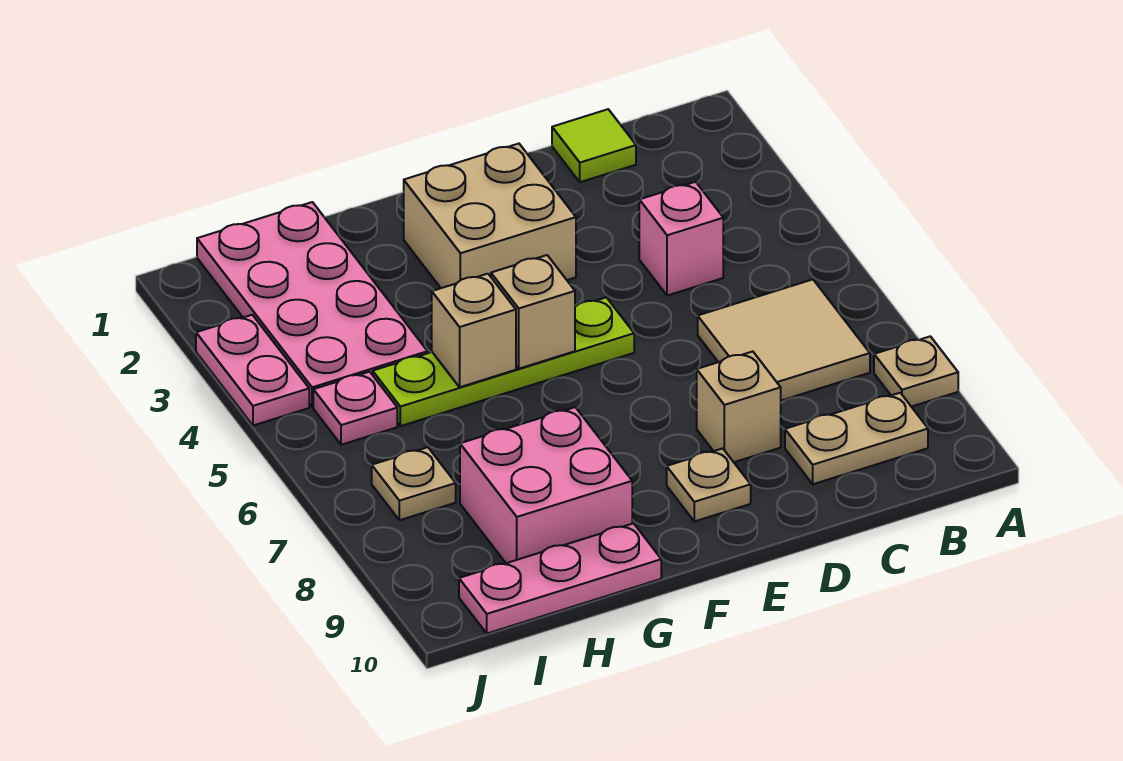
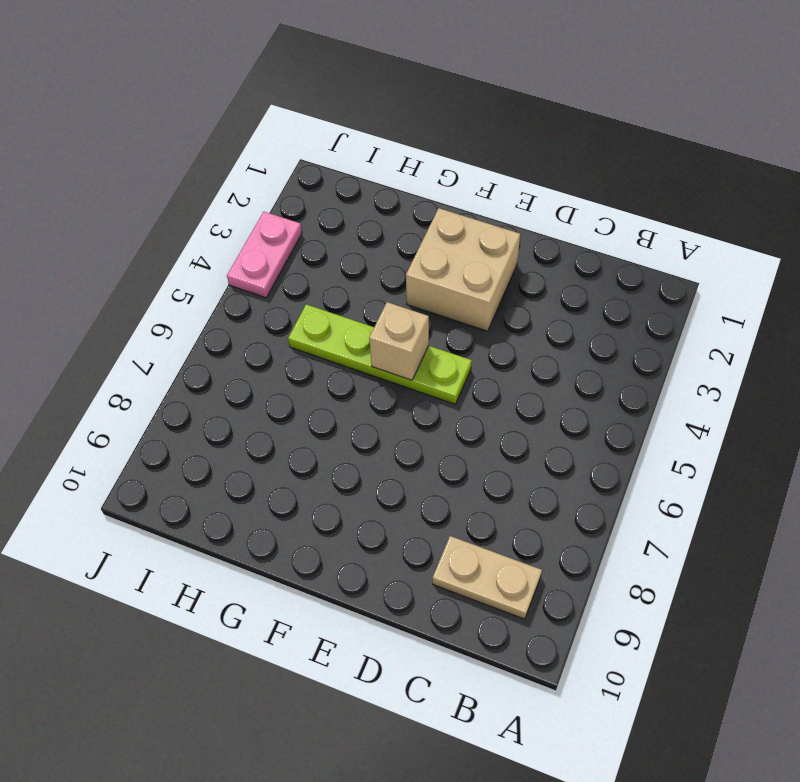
none -> tan plate A8 level 1
none -> tan tile B6:C7 level 1
none -> lime tile C1 level 1

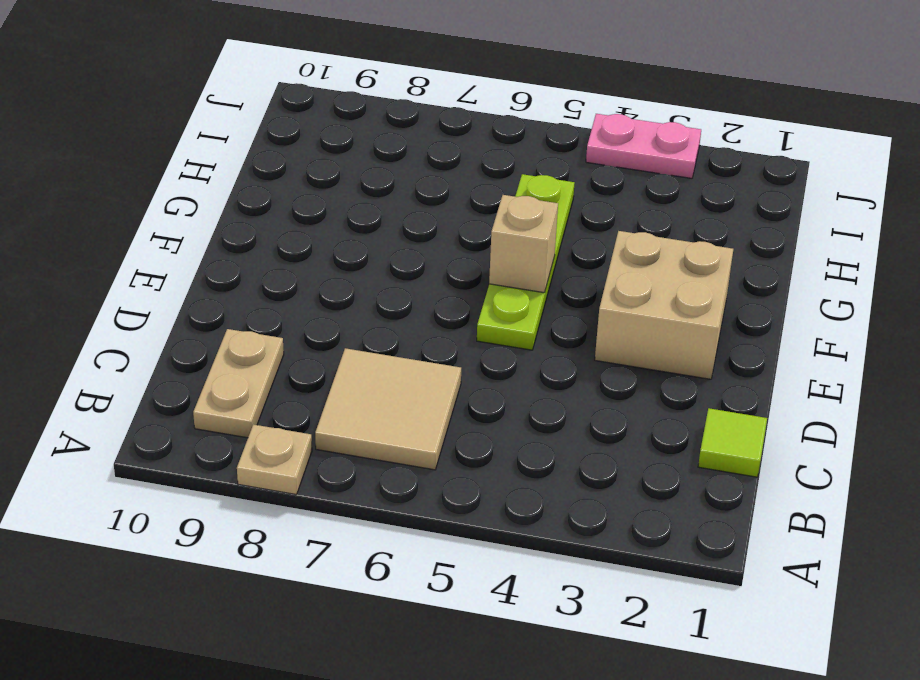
none -> pink brick C4 level 1
none -> tan brick D8 level 1
none -> tan plate E9 level 1

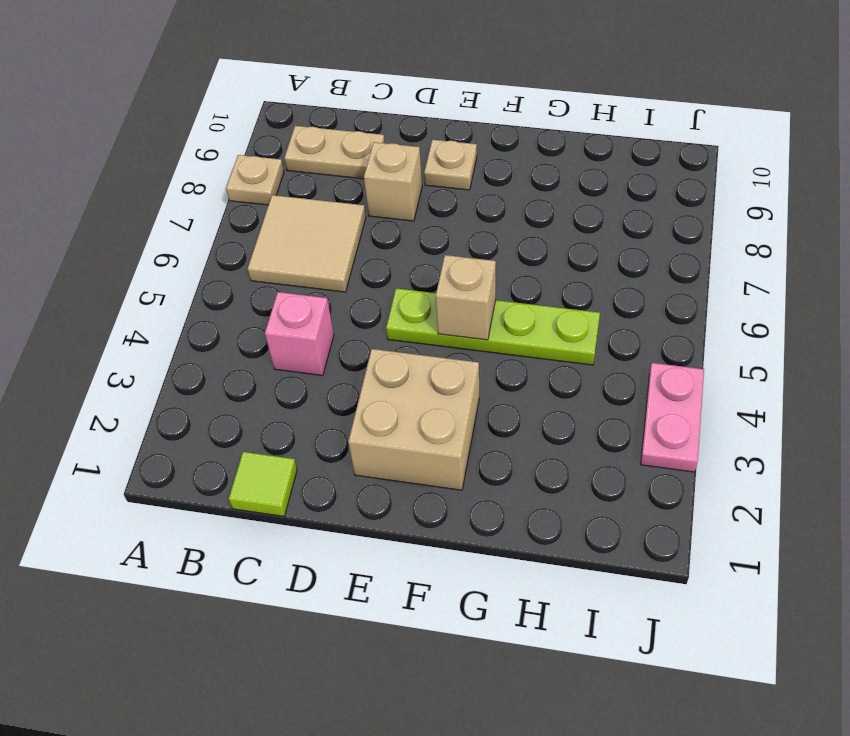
none -> pink brick G8:H9 level 1
none -> pink plate G10:I10 level 1
none -> pink plate H1:I4 level 1

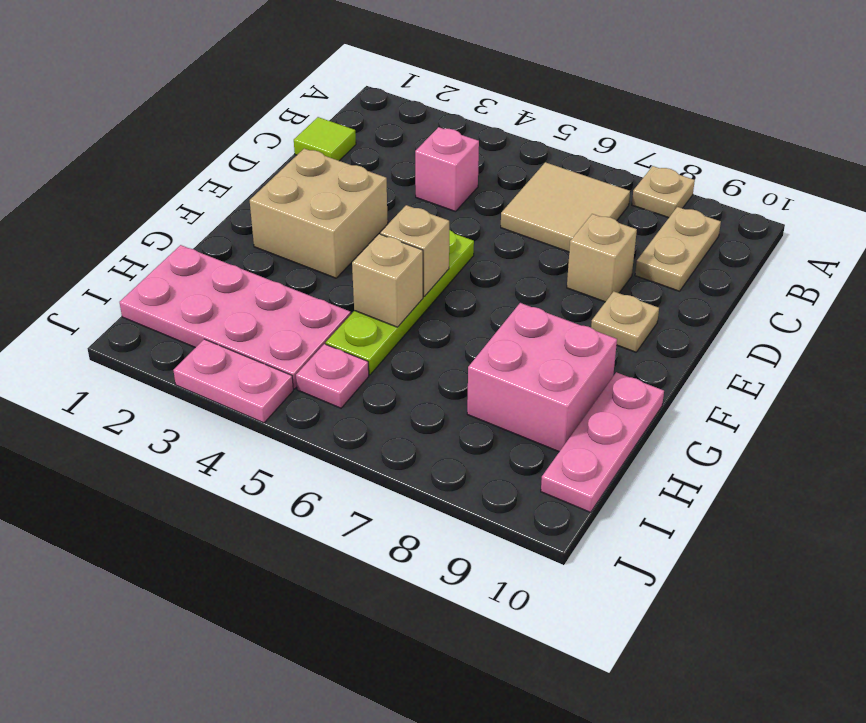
none -> tan plate I7 level 1

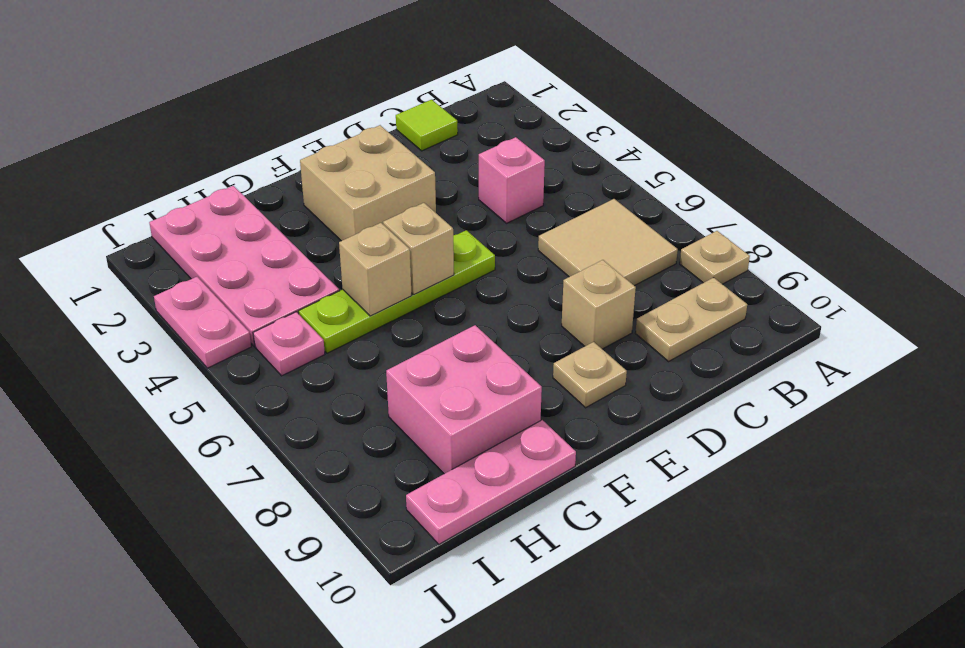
none -> tan plate I7 level 1

